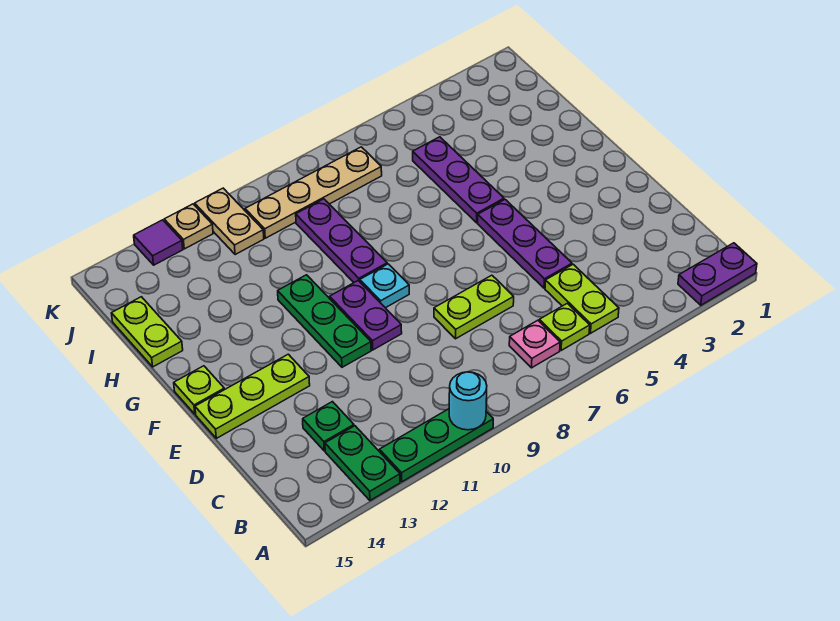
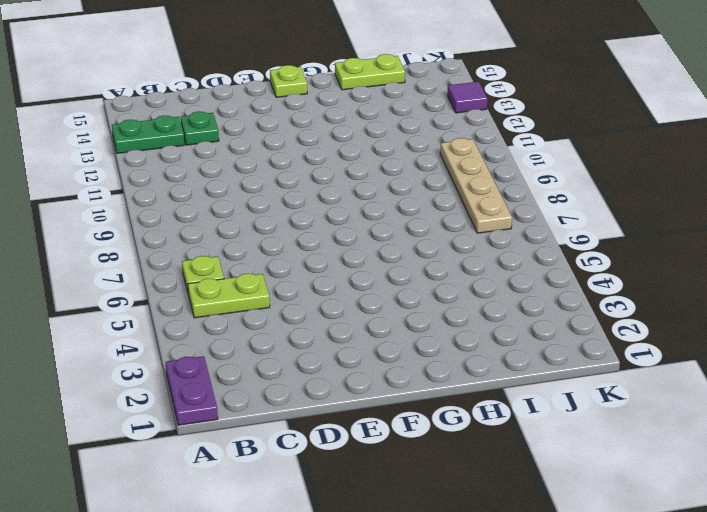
none -> green plate A10:A12 level 1
none -> pink plate B7 level 1
none -> purple plate D5:F5 level 1

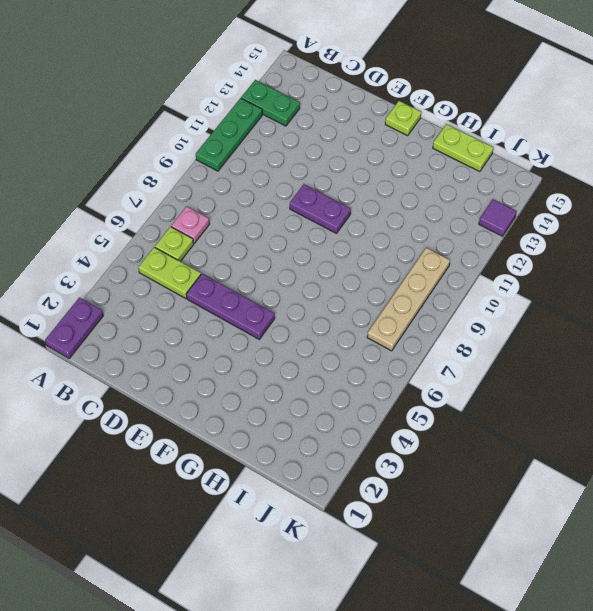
none -> green plate C13 level 1
none -> lime plate D7:D8 level 1
none -> green plate E11:G11 level 1

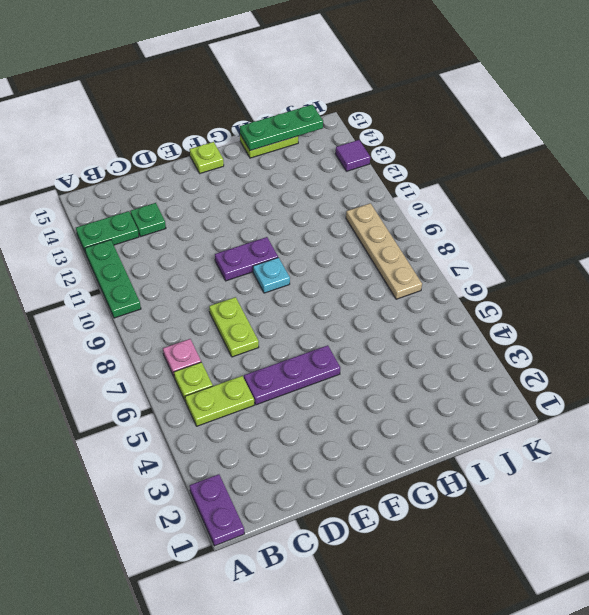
green plate H15:J15 level 2 -> green plate E11:G11 level 1
none -> lime plate E13:E15 level 1
none -> purple plate G5:I5 level 1
none -> purple plate G9:I9 level 1

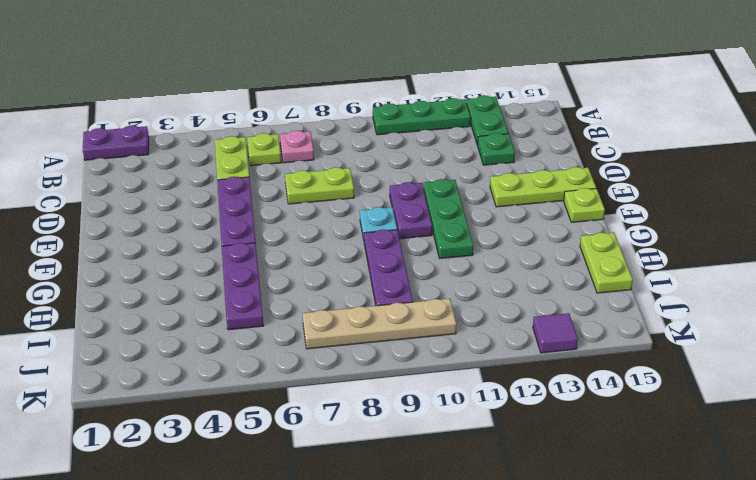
none -> tan plate J11:K11 level 1
none -> tan plate K12 level 1
none -> cyan round brick A10 level 2

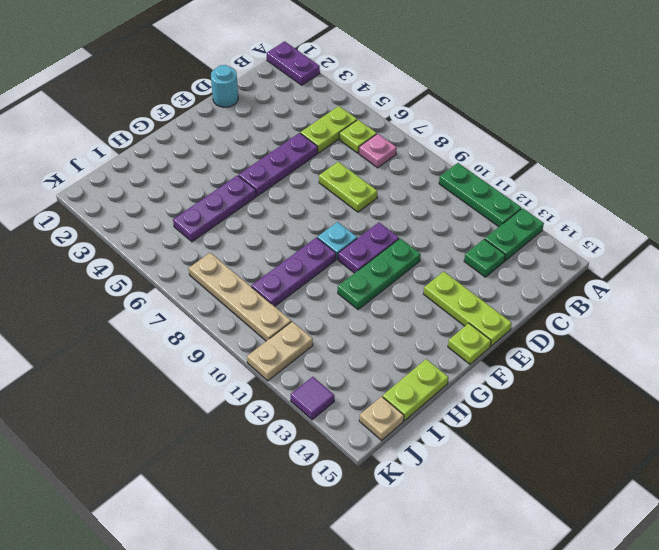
cyan round brick D1 level 1 -> cyan round brick A10 level 2
tan plate J15 level 1 -> tan plate K12 level 1

